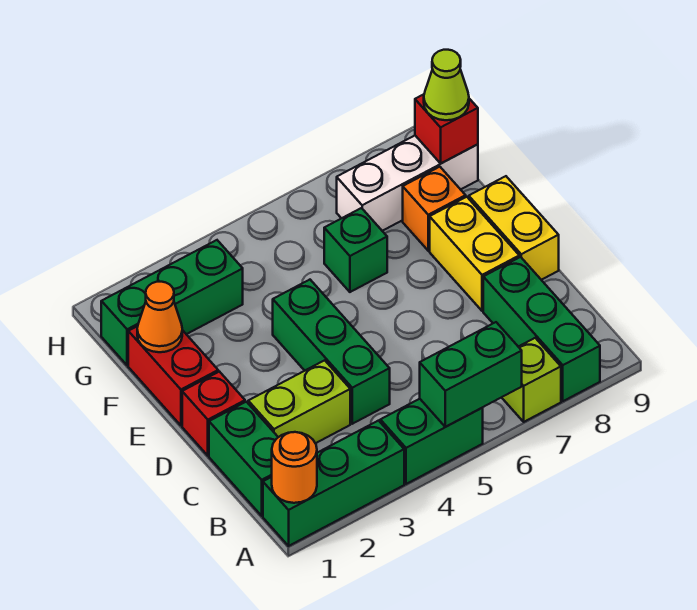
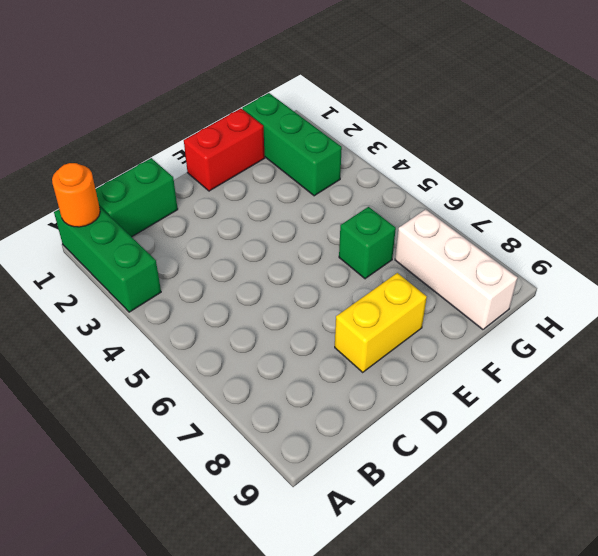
none -> green brick A4:A5 level 1
none -> lime brick A7 level 1
none -> green brick A8:C8 level 1

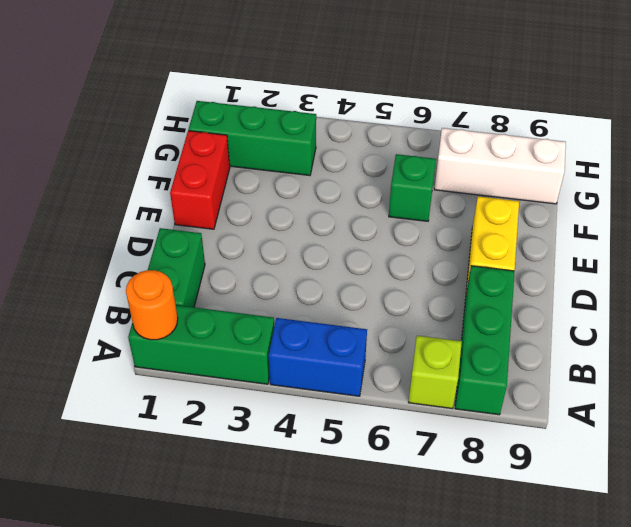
blue brick A4:A5 level 1 -> green brick A4:A5 level 1
none -> lime brick C2:C3 level 1
none -> green brick C4:E4 level 1
none -> red brick D1 level 1

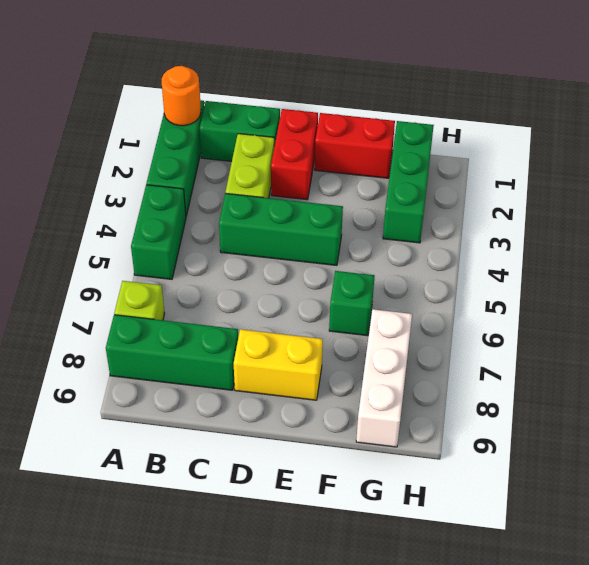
red brick D1:D2 level 1 -> red brick D1 level 1
none -> yellow brick D9:E9 level 1
none -> orange brick F8 level 1
none -> green brick A5:A6 level 2

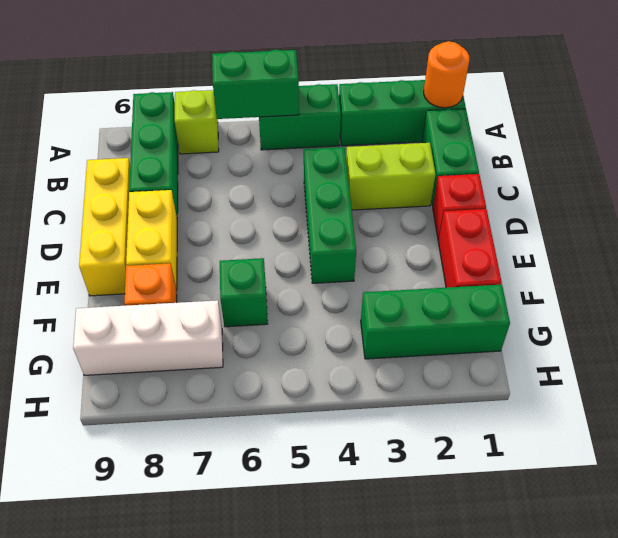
yellow brick C9:E9 level 1 -> yellow brick D9:E9 level 1
none -> orange cone F1 level 2
none -> red brick G9 level 2
none -> lime cone G9 level 3

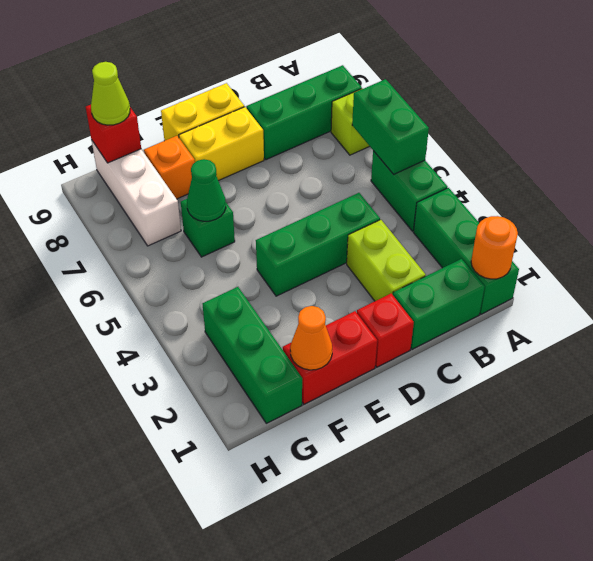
green cone F6 level 2 -> none

